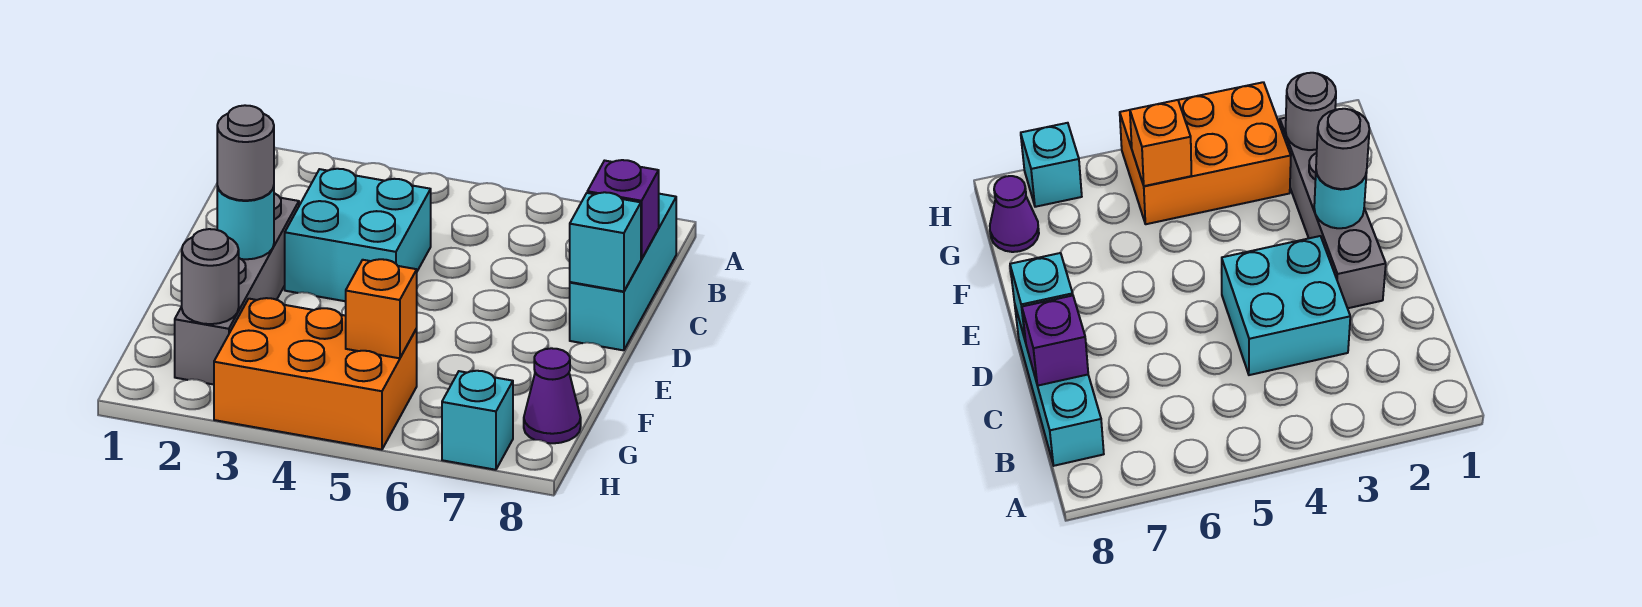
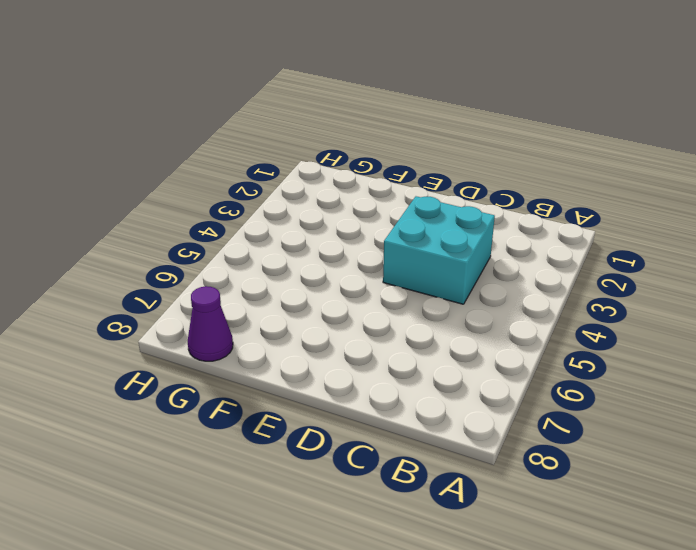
none -> cyan brick B8:D8 level 1
none -> grey brick D2:G2 level 1
none -> orange brick G3:H5 level 1

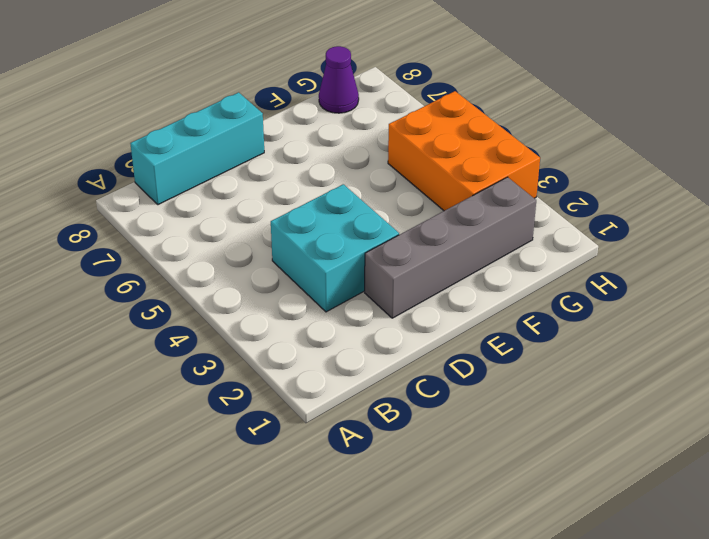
none -> cyan brick H7 level 1
none -> purple brick C8 level 2
none -> cyan brick D8 level 2

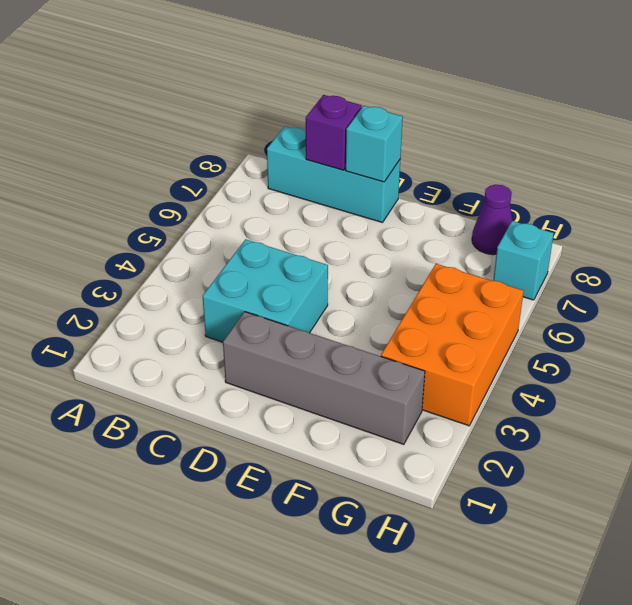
none -> cyan round brick E2 level 2
none -> grey round brick G2 level 2
none -> orange brick G5 level 2

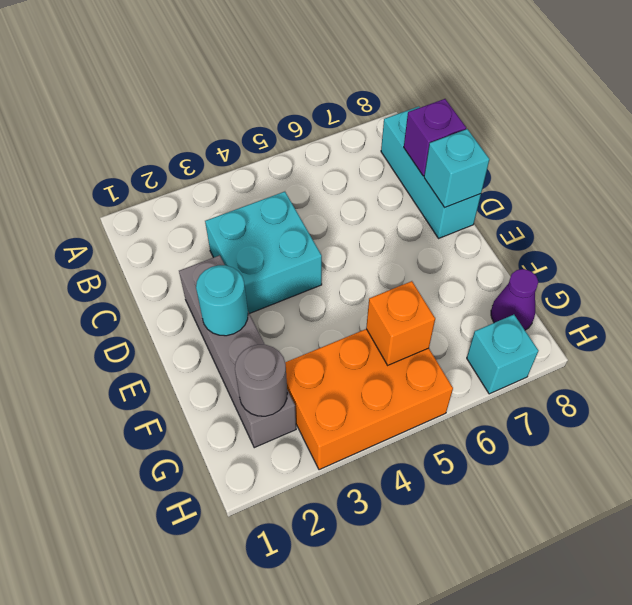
none -> grey round brick E2 level 3

